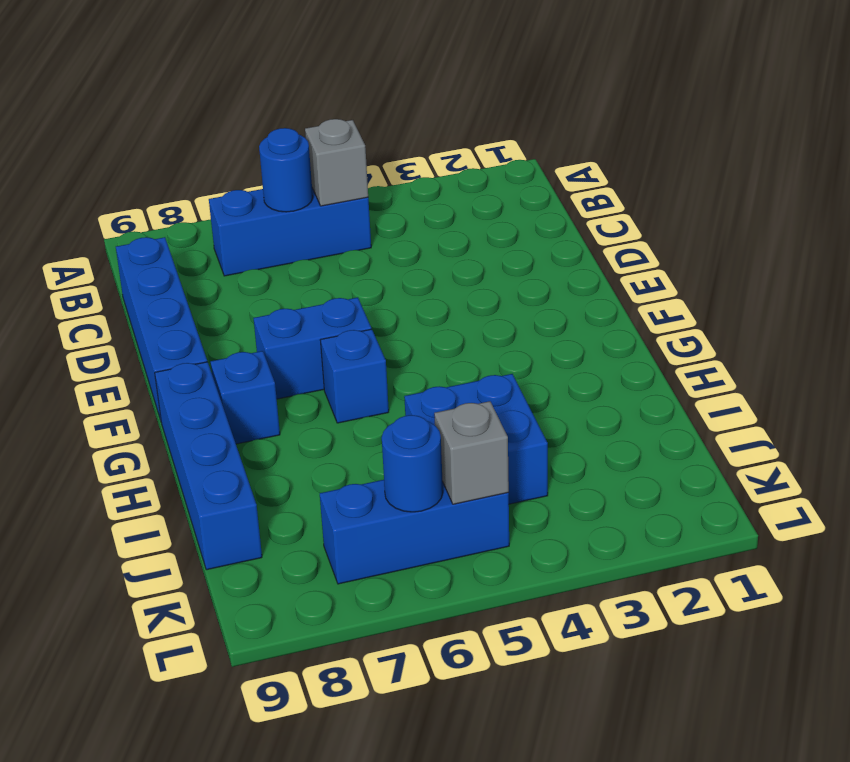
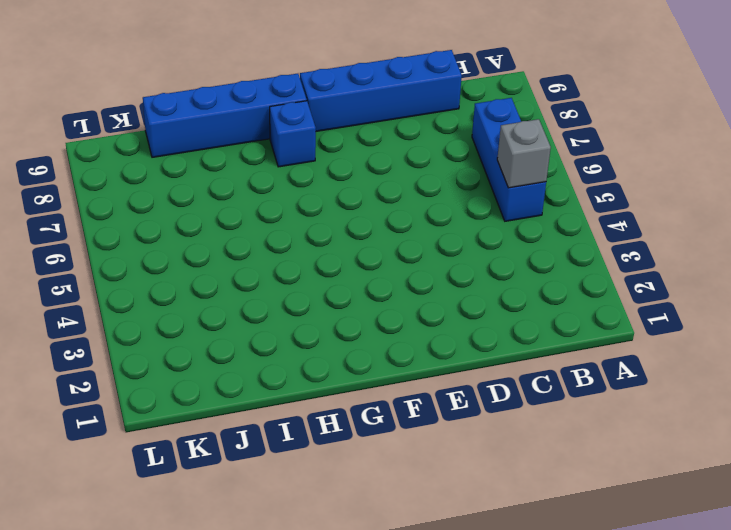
none -> blue brick F6:F7 level 1
none -> blue brick G6 level 1
none -> blue brick I4:J5 level 1

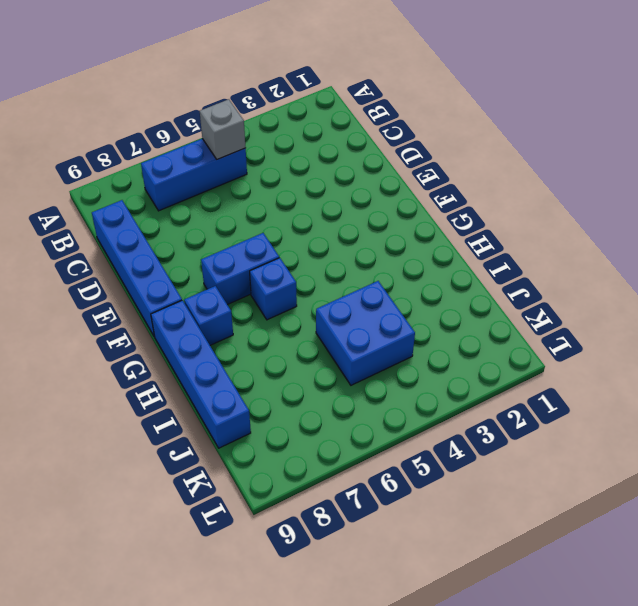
none -> blue brick K5:K7 level 1
none -> blue round brick B6 level 2
none -> grey brick K5 level 2

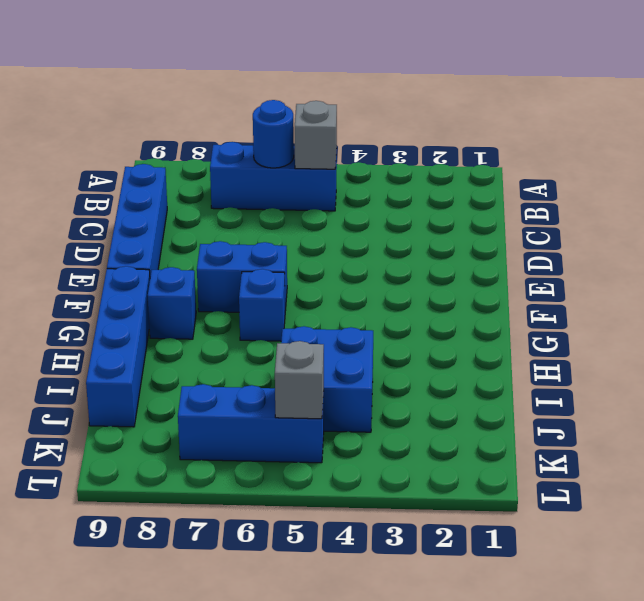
none -> blue round brick K6 level 2

